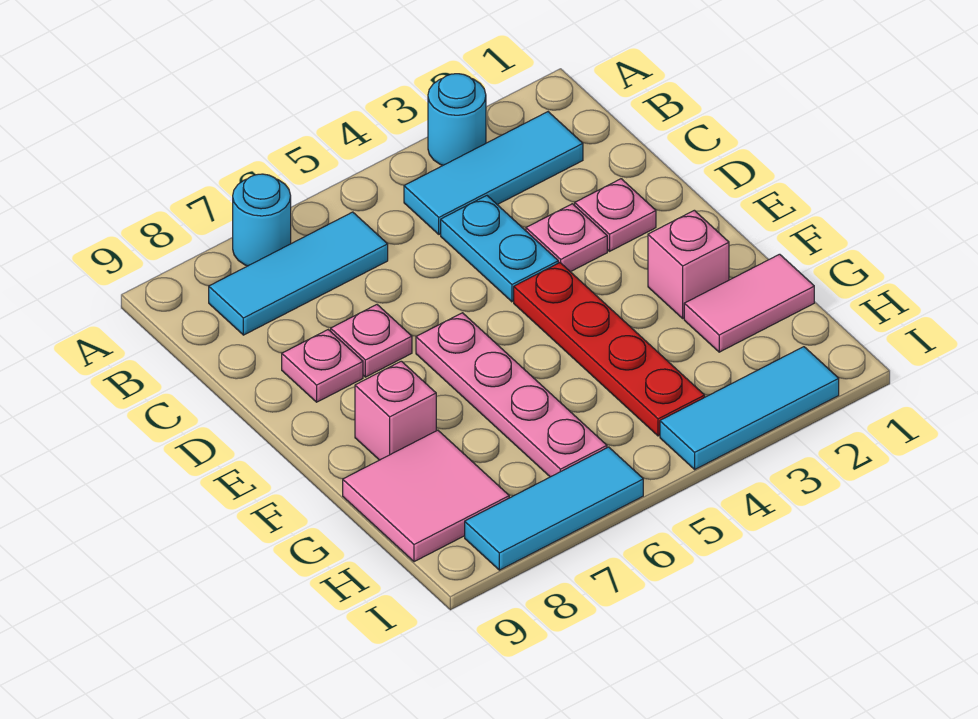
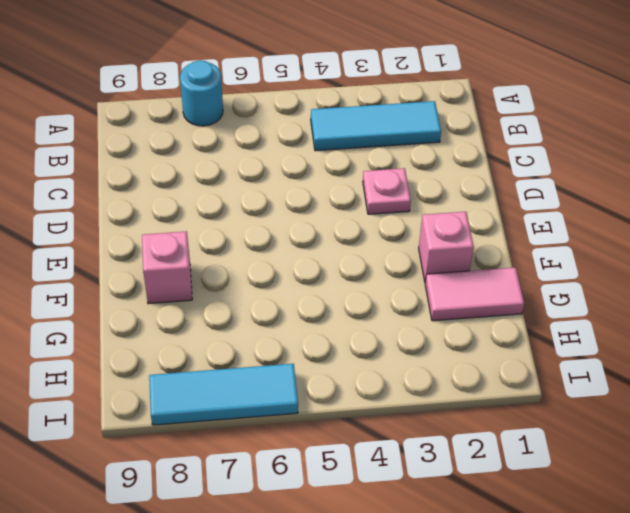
none -> cyan round brick A3 level 1
none -> cyan tile B6:B8 level 1
none -> cyan plate C4:D4 level 1

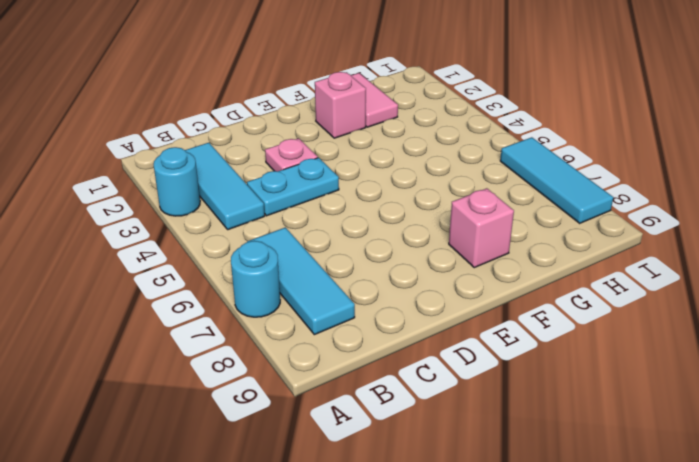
none -> pink plate D2 level 1
none -> pink plate D7 level 1
none -> pink plate D8 level 1

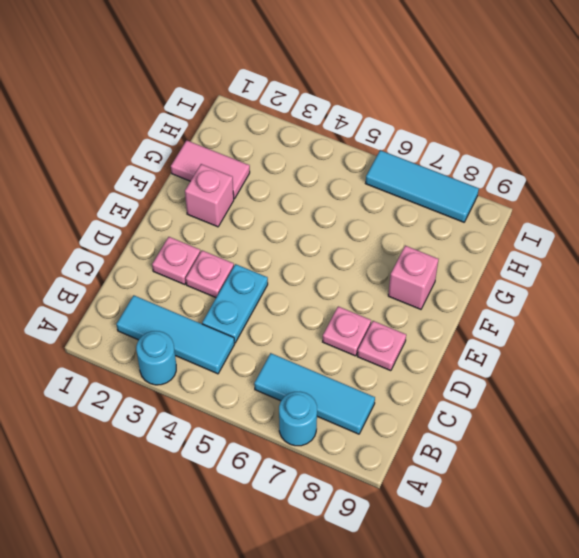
none -> red plate E4:H4 level 1
none -> pink plate E6:H6 level 1
none -> pink tile G8:H9 level 1

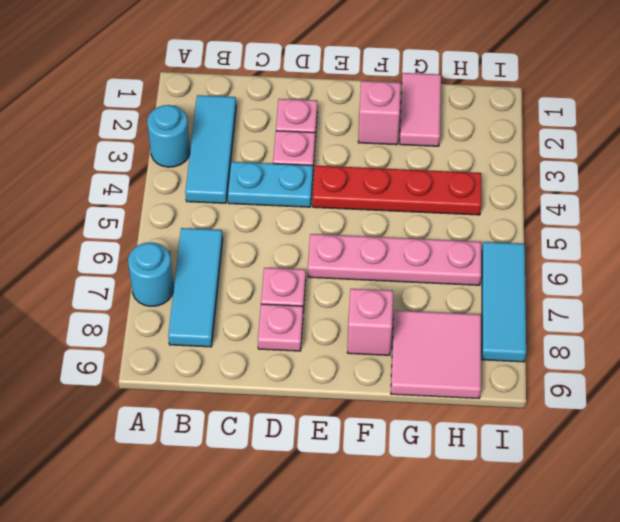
none -> cyan tile I2:I4 level 1

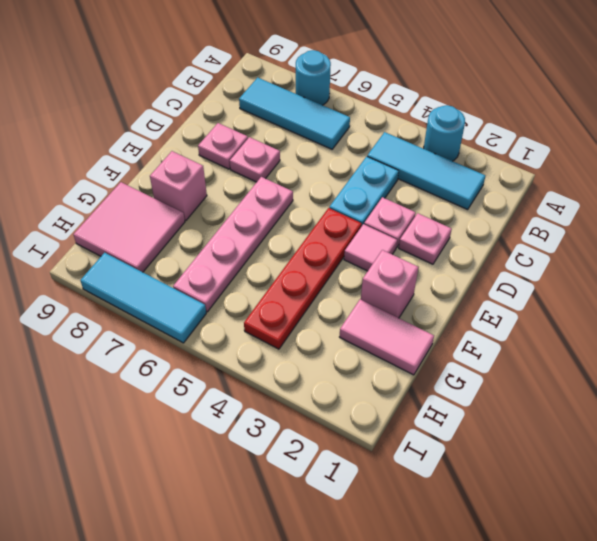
pink tile E3 level 1 -> none
none -> cyan tile I2:I4 level 1

